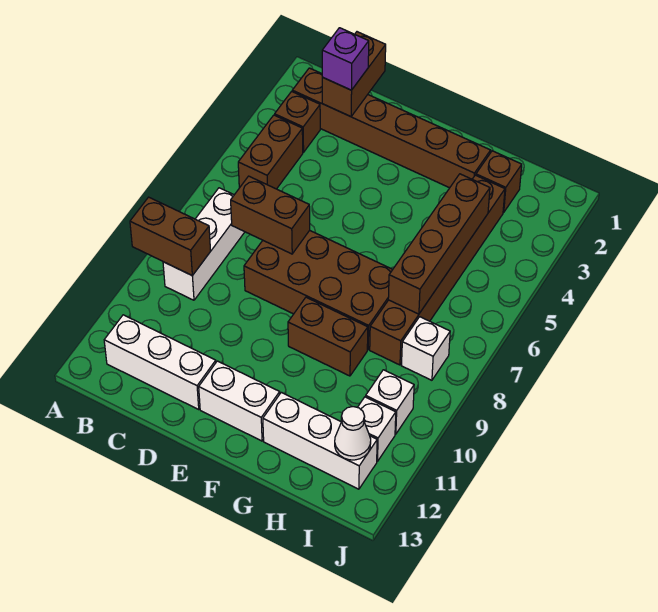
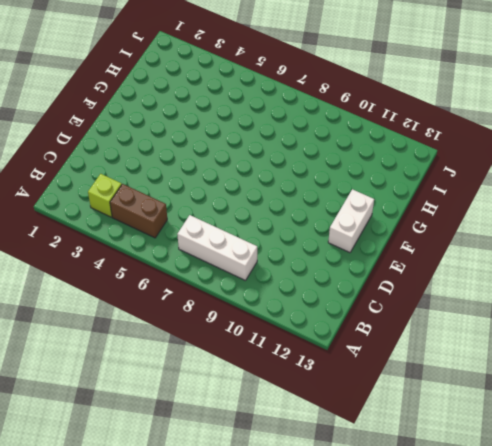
lime brick B3 level 1 -> brown brick B3 level 1
none -> brown brick B2:G2 level 1
none -> white brick B12:D12 level 1
none -> brown brick D7:G8 level 1

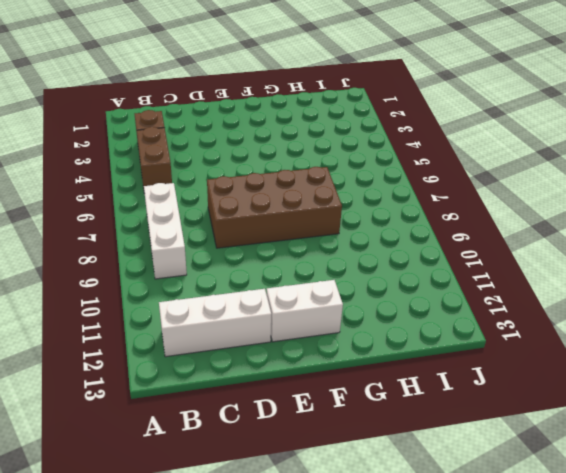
none -> brown brick B2:G2 level 1
none -> brown brick F9:G9 level 1
none -> white brick G12:I12 level 1

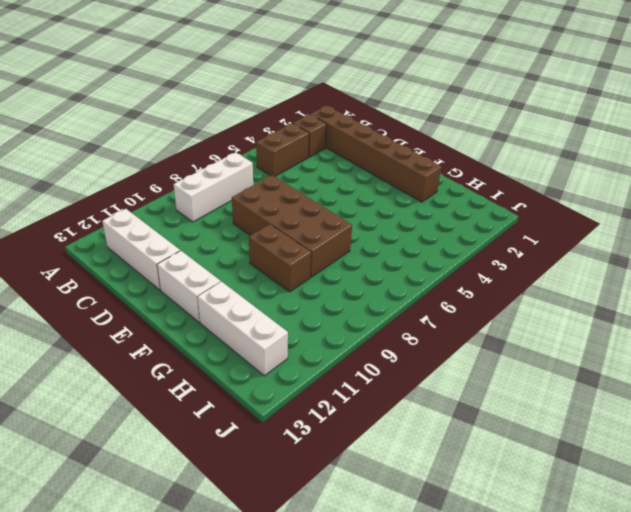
none -> brown brick H2 level 1
none -> brown brick H3:H8 level 1
none -> white brick I8 level 1

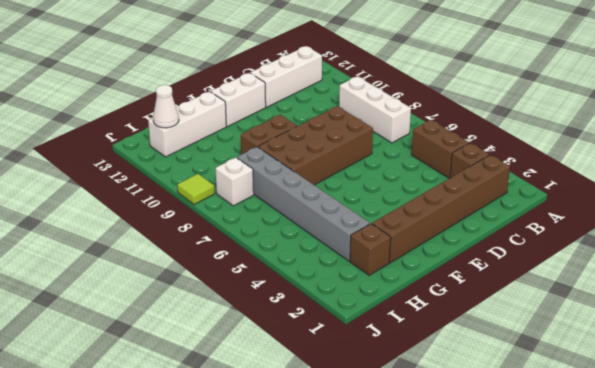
grey brick H3:H8 level 1 -> brown brick H3:H8 level 1
lime tile J9 level 1 -> none
none -> white brick I10 level 1
none -> white brick I11 level 1
none -> brown brick A9:B9 level 2

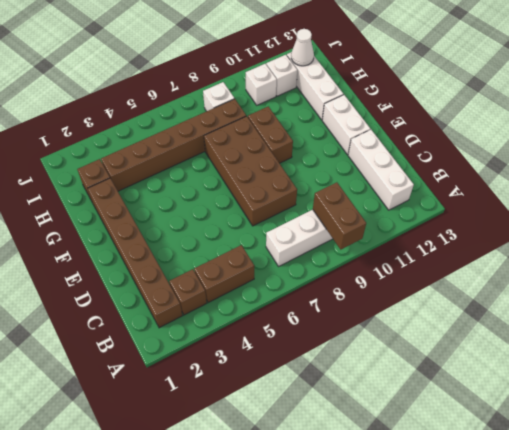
none -> brown brick C1:C2 level 2
none -> brown brick C7:D7 level 2
none -> brown brick H4:H7 level 2

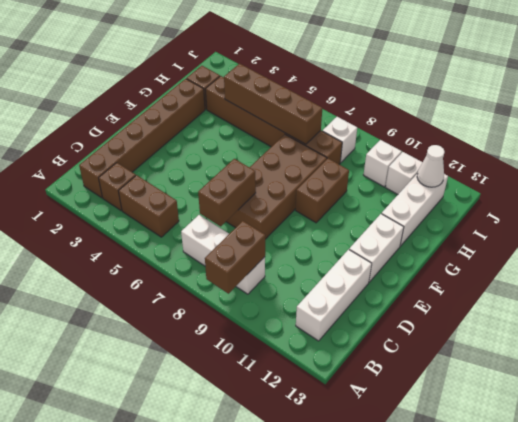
none -> brown brick C1:C2 level 2
none -> purple brick C2 level 3

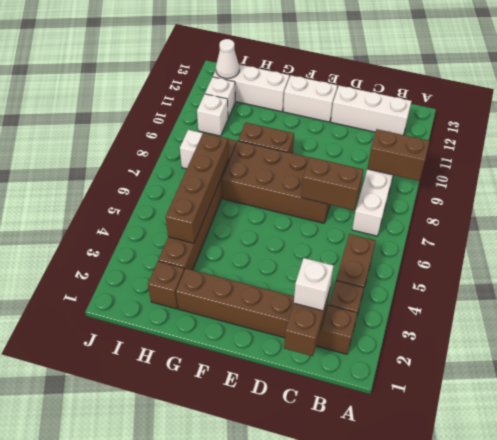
white brick C2 level 3 -> purple brick C2 level 3

